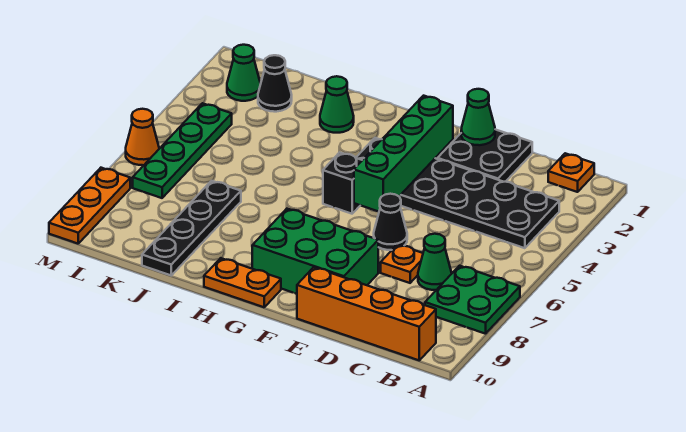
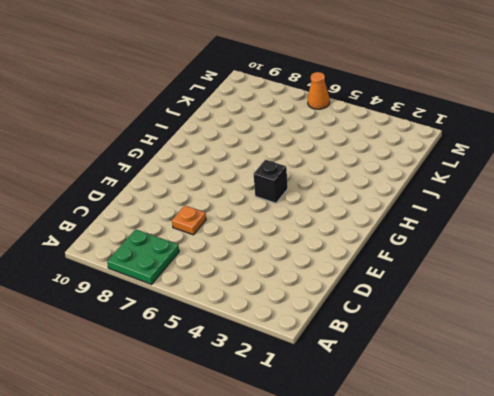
none -> orange plate B1 level 1
none -> black plate B3:G4 level 1
none -> orange brick B10:E10 level 1

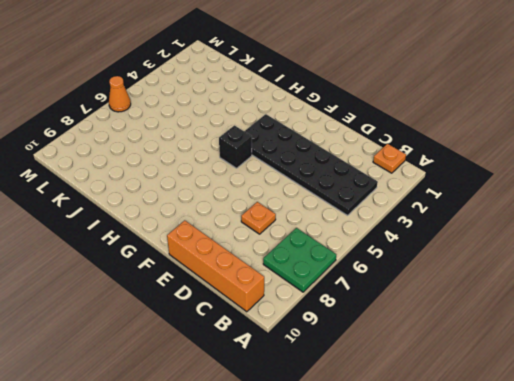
none -> green cone C7 level 1
none -> black plate D1:E2 level 1
none -> black cone E6 level 1

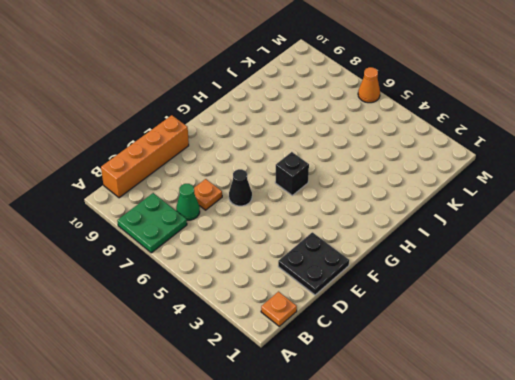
none -> black plate B3:G4 level 1
none -> green brick E8:G9 level 1
none -> orange plate G10:H10 level 1

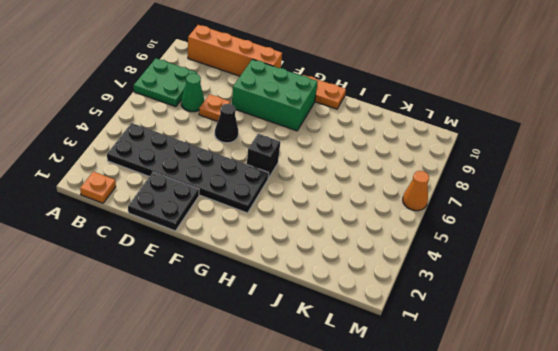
none -> green cone I2 level 1
none -> black plate J7:J10 level 1
none -> black cone K2 level 1

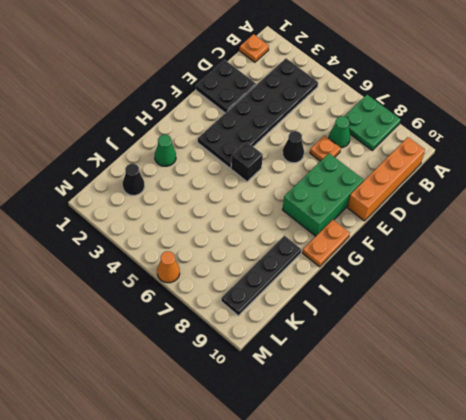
black plate I9:L9 level 1 -> black plate J7:J10 level 1
none -> green cone L2 level 1
none -> green plate L4:L7 level 1
none -> orange plate M8:M10 level 1

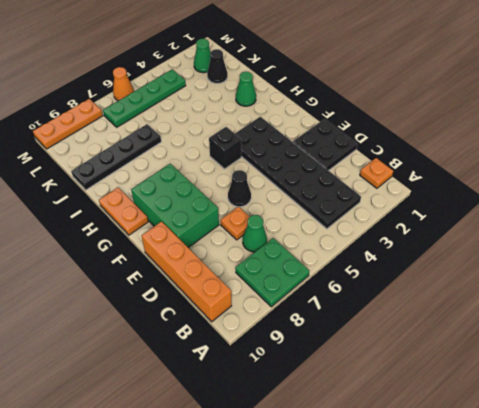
none -> green cone E1 level 2
none -> green brick F2:F5 level 2

